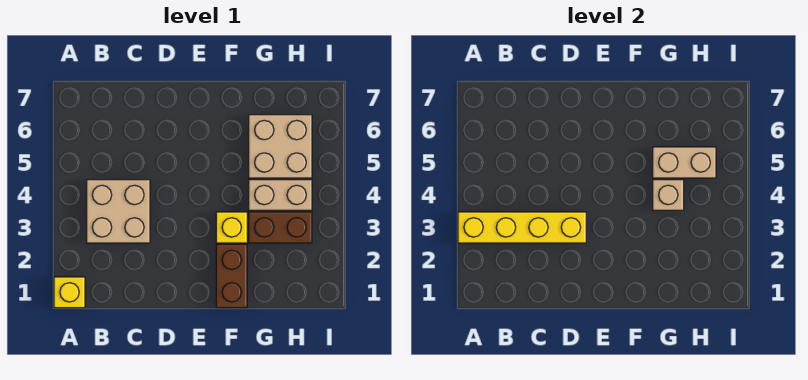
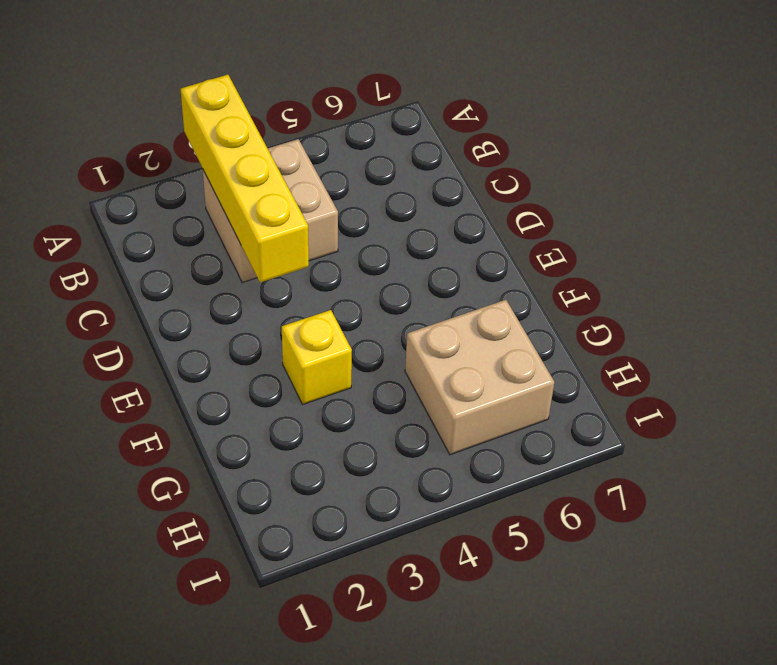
none -> yellow brick A1 level 1
none -> brown brick F1:F2 level 1

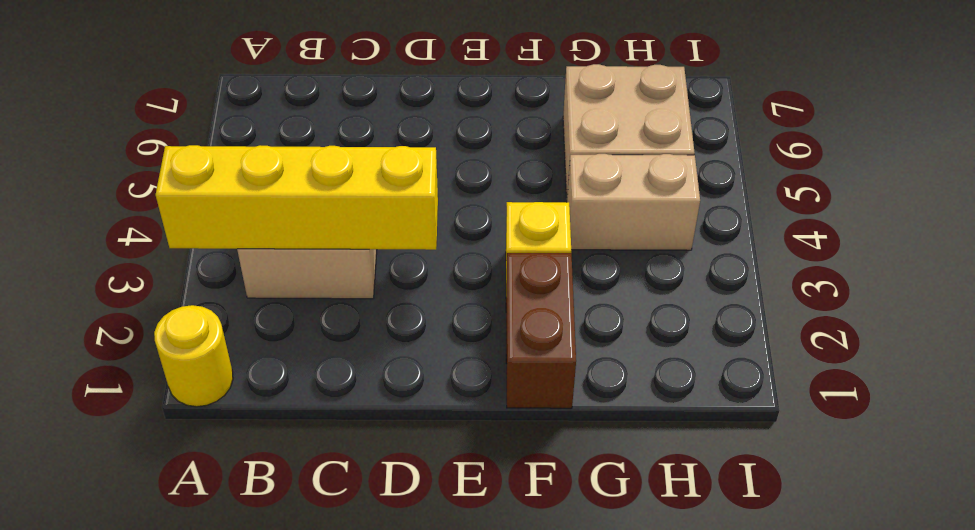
yellow round brick A1 level 1 -> yellow brick A1 level 1
none -> brown brick G3:H3 level 1
none -> tan brick G4 level 2

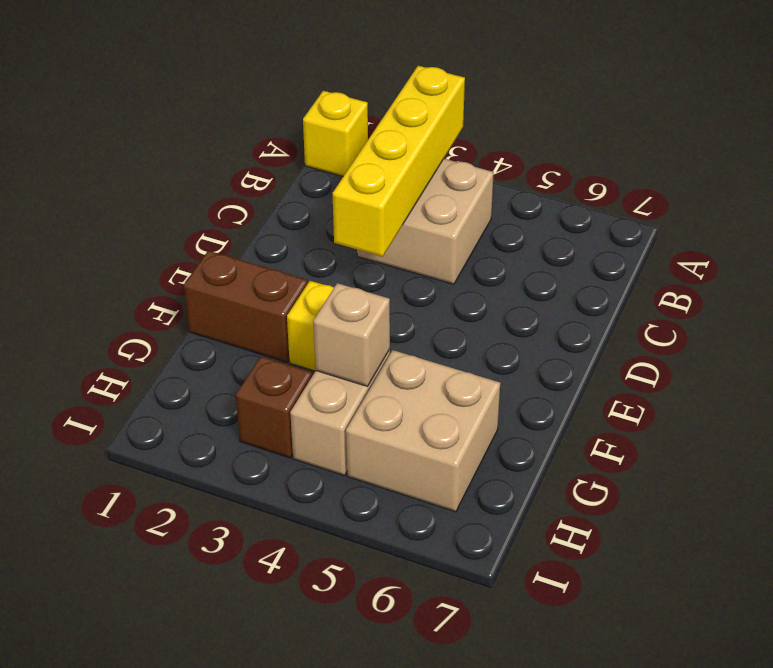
brown brick H3 level 1 -> brown brick G3:H3 level 1
none -> tan brick G5:H5 level 2

